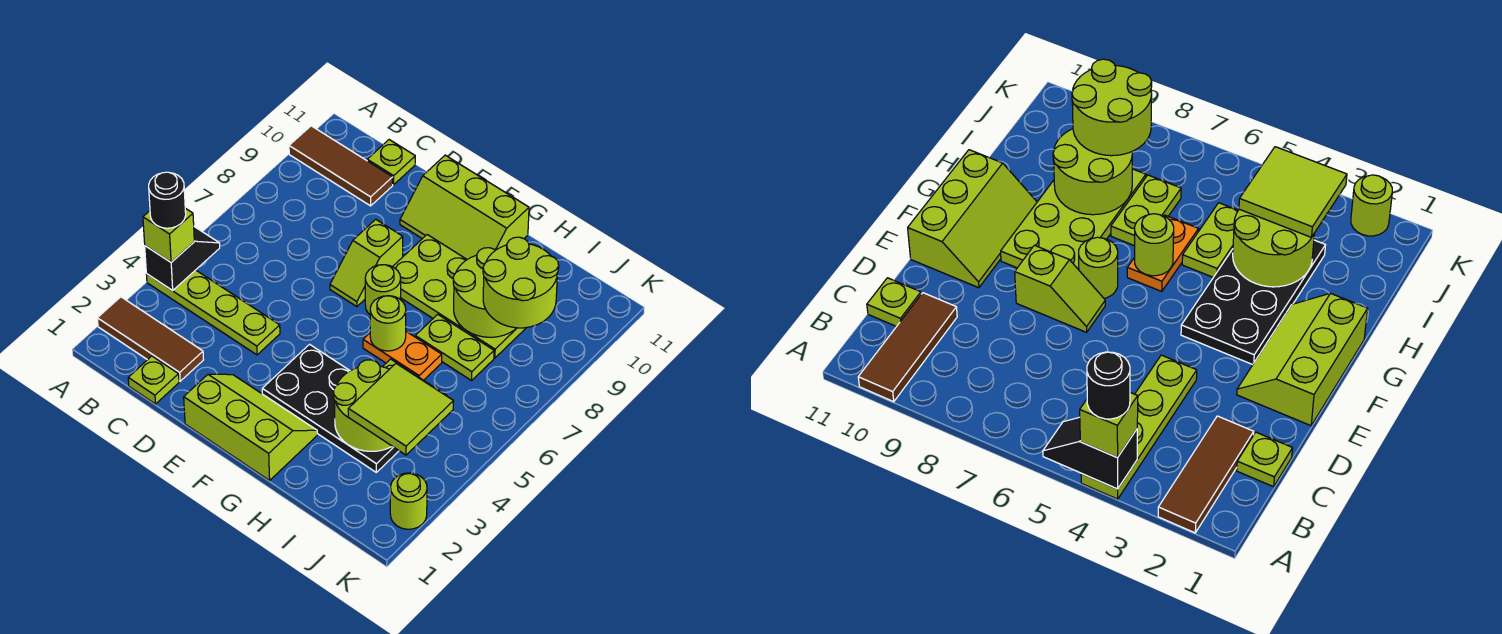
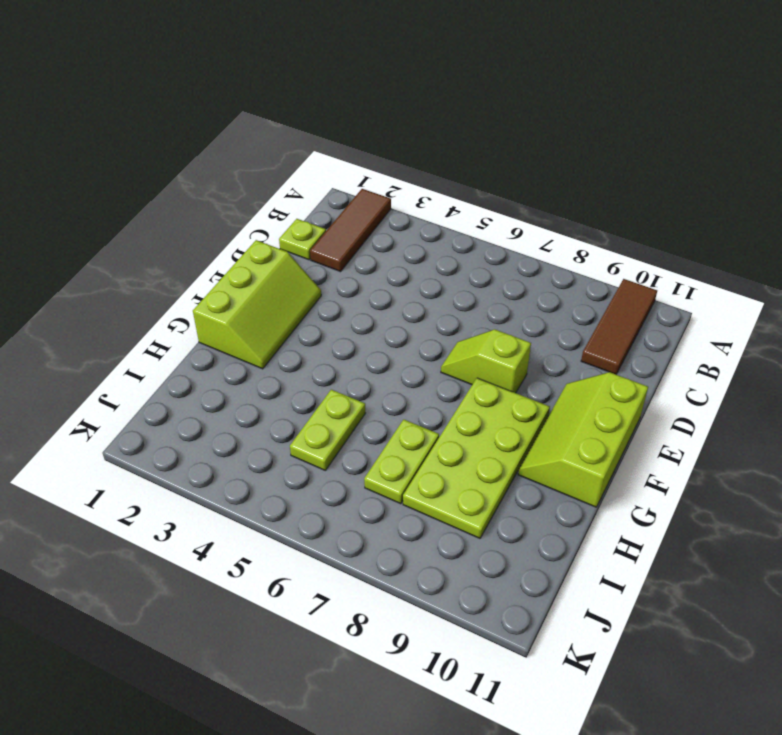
none -> lime plate A4:D4 level 1
none -> lime plate C11 level 1
none -> black plate F3:I4 level 1

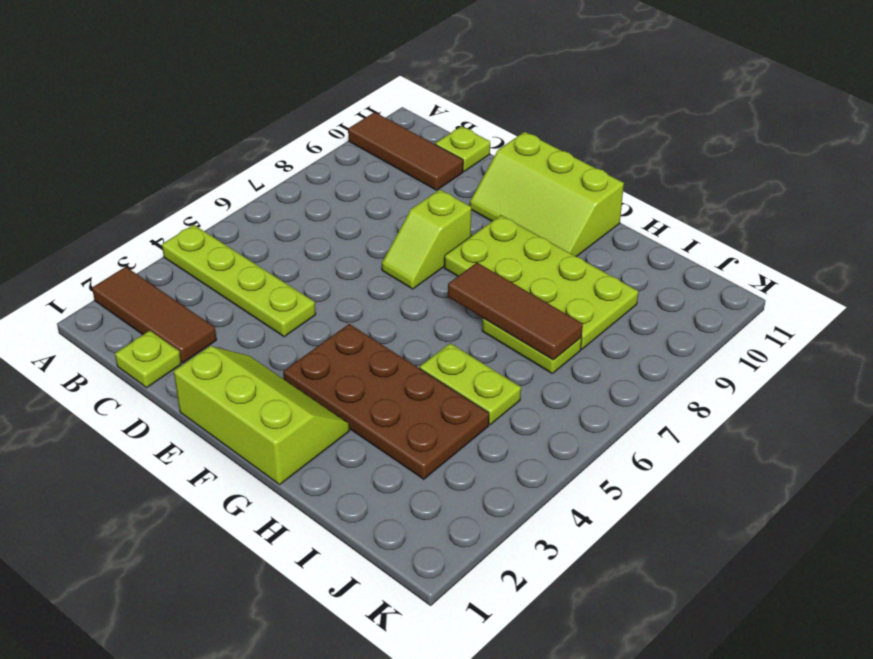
brown plate F3:I4 level 1 -> black plate F3:I4 level 1
brown tile G7:I7 level 2 -> none
none -> lime round brick F7 level 1
none -> orange plate G6:H6 level 1
none -> lime round brick K2 level 1

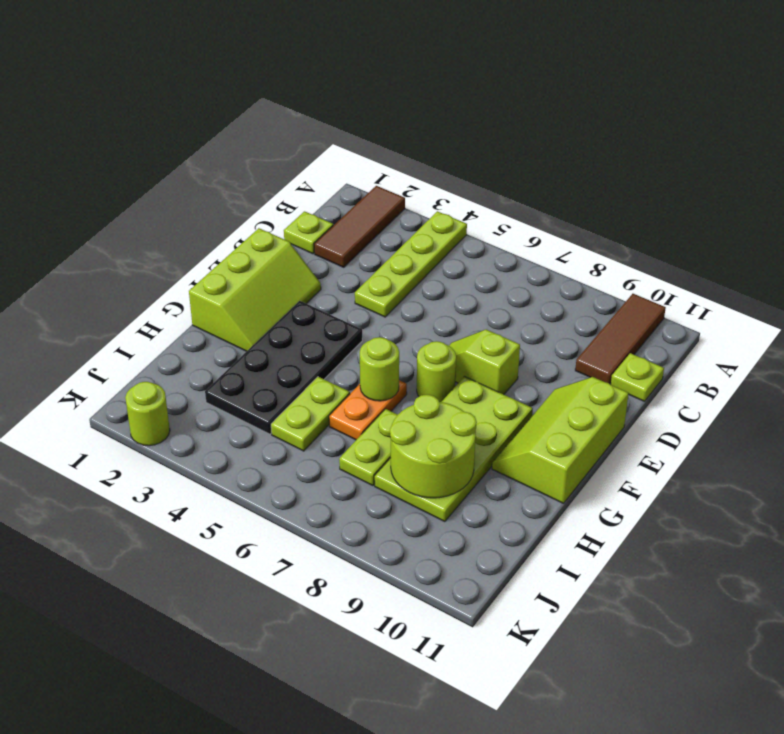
none -> black slope A4:A5 level 2 top 4
none -> lime round brick H3:I4 level 2
none -> lime brick A4 level 3

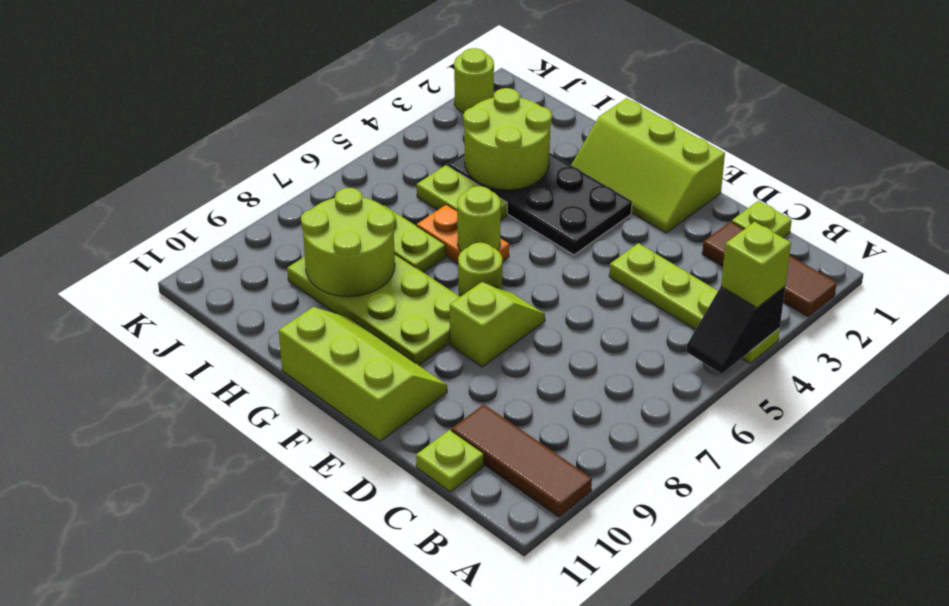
none -> lime tile I3:J4 level 3
none -> lime round brick I8:J9 level 3
none -> black round brick A4 level 4

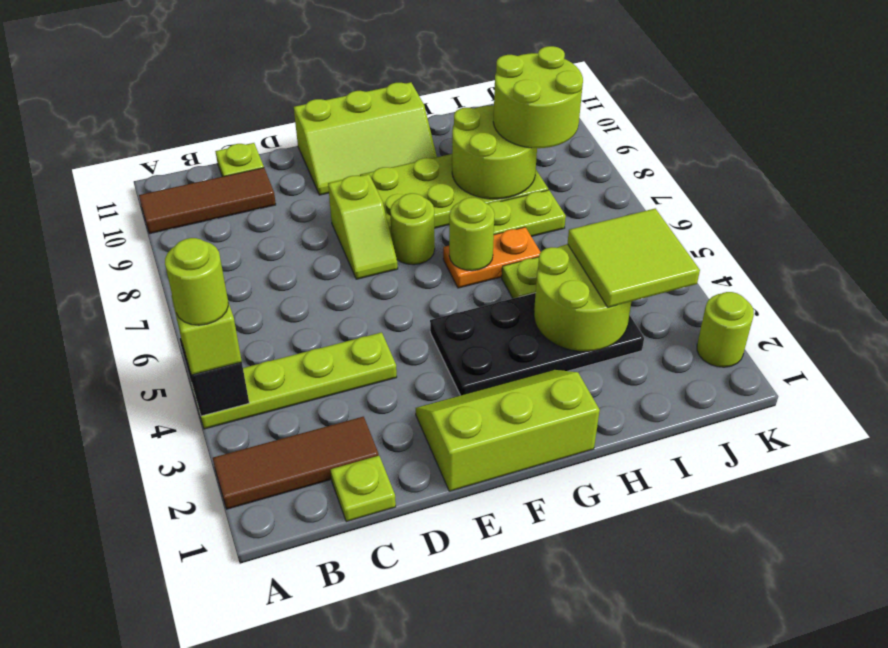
lime round brick A4 level 4 -> black round brick A4 level 4

